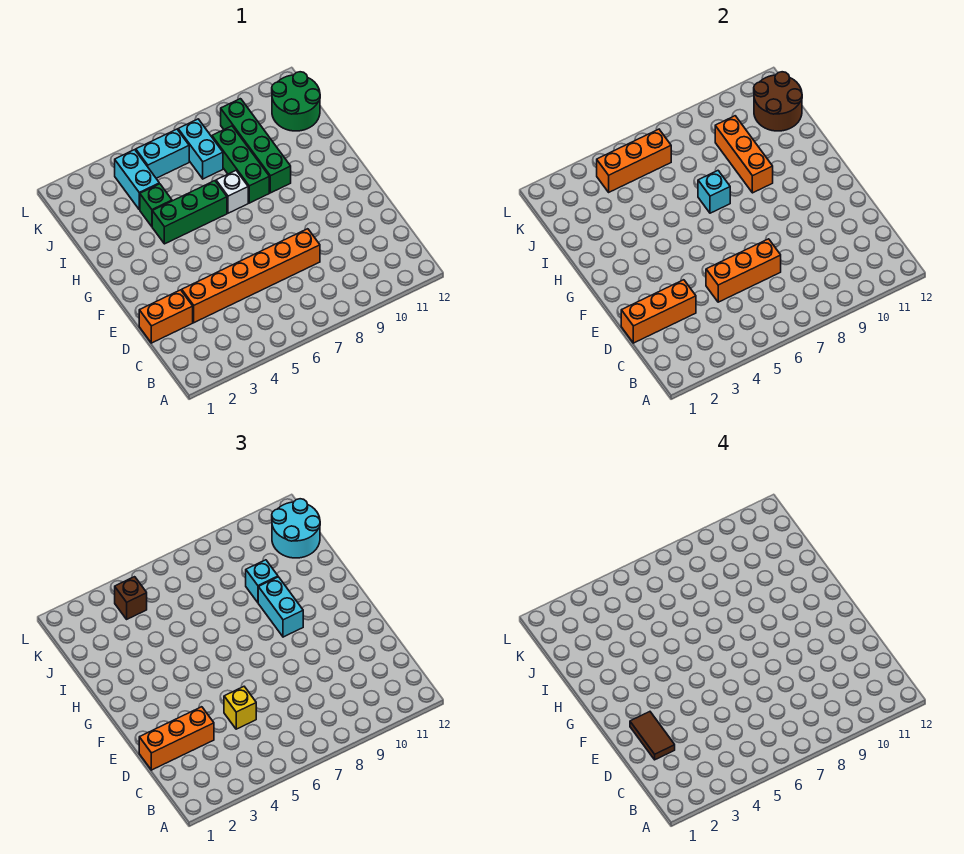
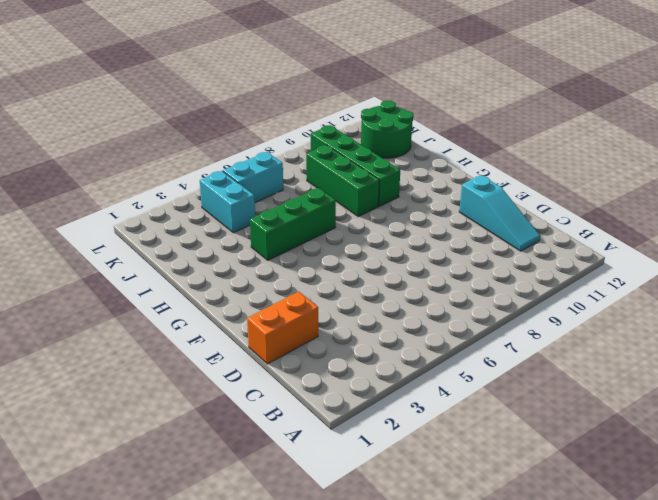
cyan slope C11:E11 level 1 top E -> none
none -> orange brick D3:D8 level 1
none -> white brick H7 level 1
none -> green brick I4 level 1

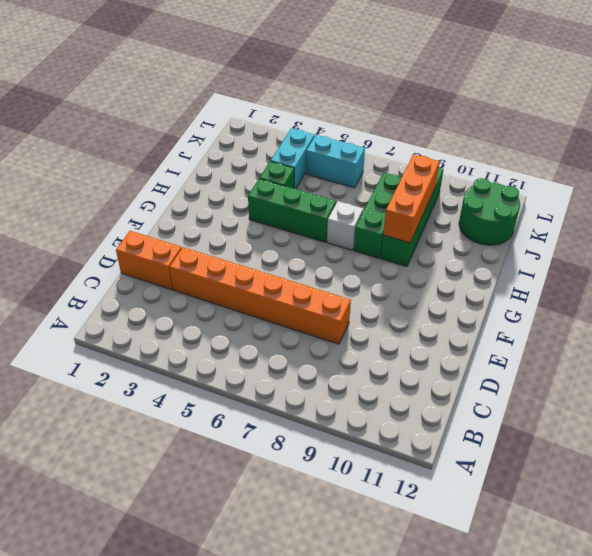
none -> cyan brick J7:K7 level 1
none -> orange brick D1:D3 level 2
none -> orange brick D5:D7 level 2

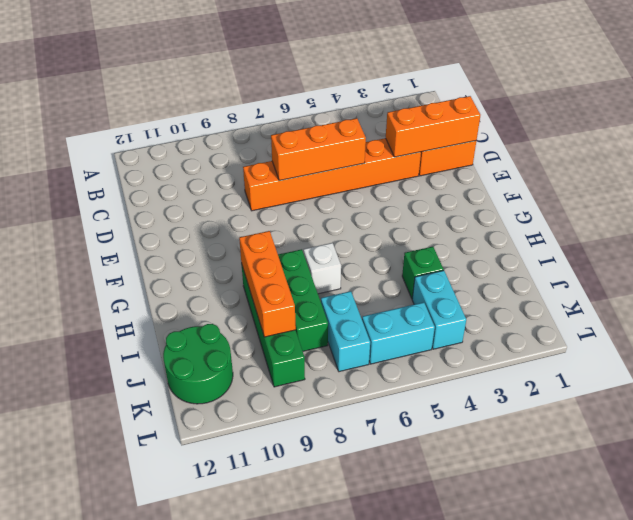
none -> green brick H4:H6 level 1
none -> cyan brick H7 level 2
none -> brown round brick J11:K12 level 2

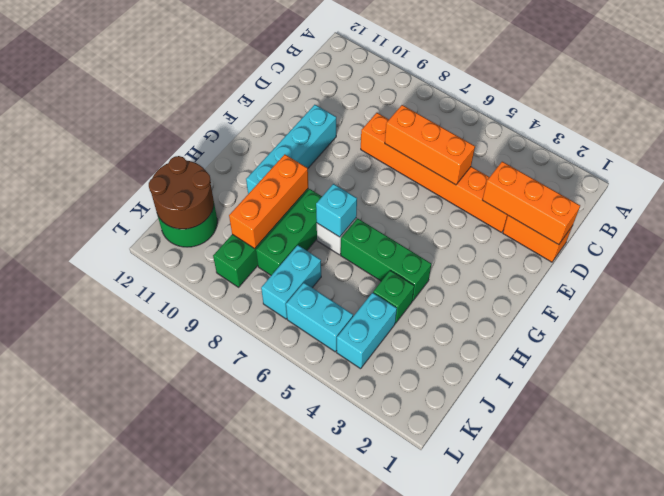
cyan brick E10:H10 level 1 -> none
none -> orange brick K4:K6 level 2
none -> orange brick D1:D3 level 3
none -> yellow brick D5 level 3

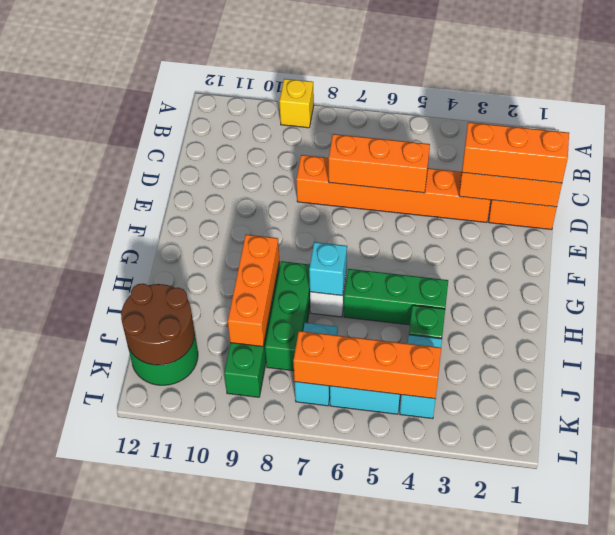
yellow brick A9 level 1 -> yellow brick D5 level 3
orange brick K4:K7 level 2 -> orange brick K4:K6 level 2
none -> cyan brick G9:H9 level 3
none -> cyan brick I9 level 3
none -> cyan round brick J11:K12 level 3

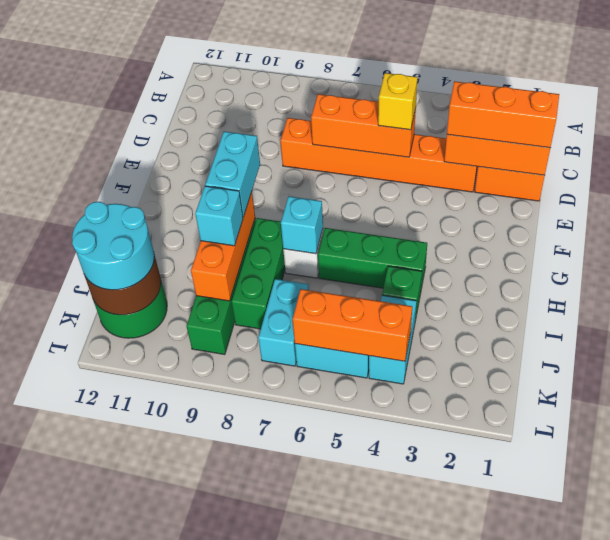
none -> brown brick K4 level 3
none -> brown tile D2:E2 level 4

